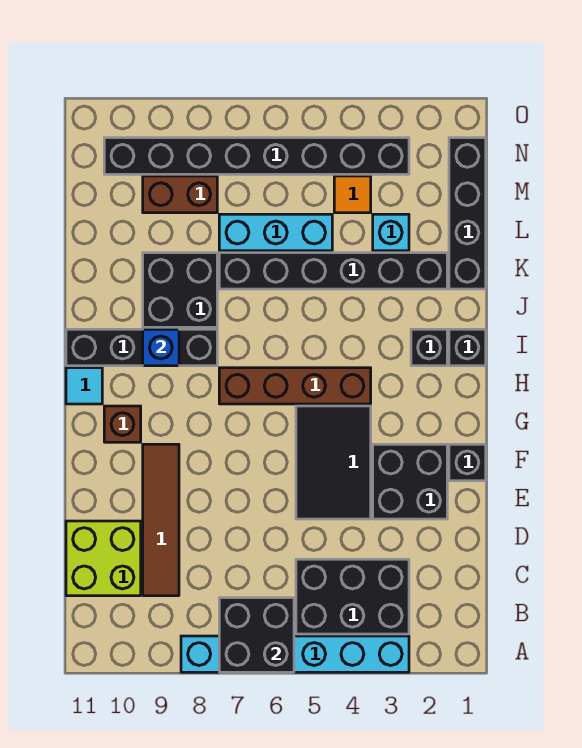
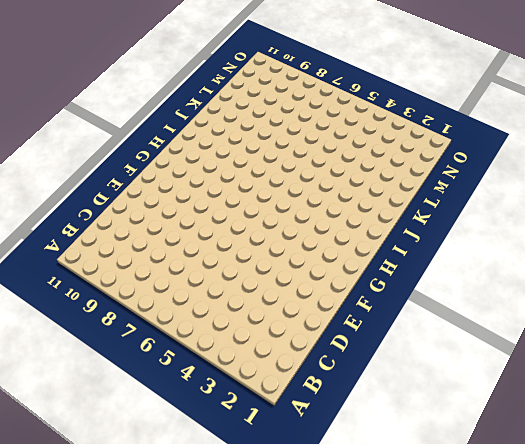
none -> cyan brick A3:A8 level 1
none -> black brick B3:C5 level 1
none -> brown tile C9:F9 level 1

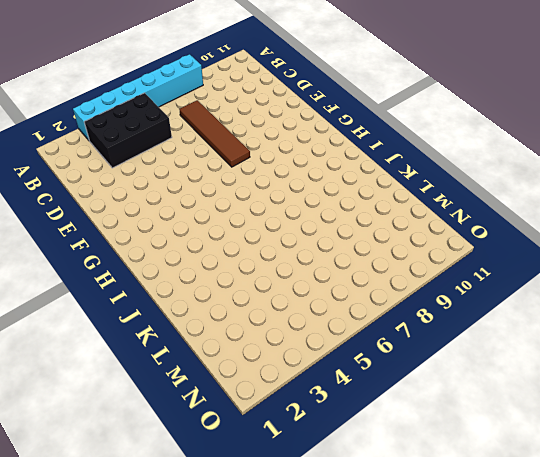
brown tile C7:F7 level 1 -> brown tile C9:F9 level 1
none -> lime brick C10:D11 level 1
none -> black brick E2:F3 level 1
none -> black tile E4:G5 level 1

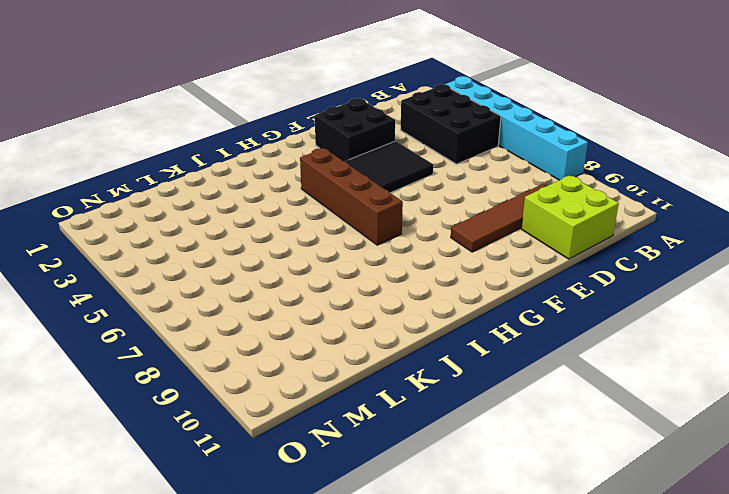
none -> black brick F1 level 1
none -> brown brick G10 level 1
none -> cyan tile H11 level 1

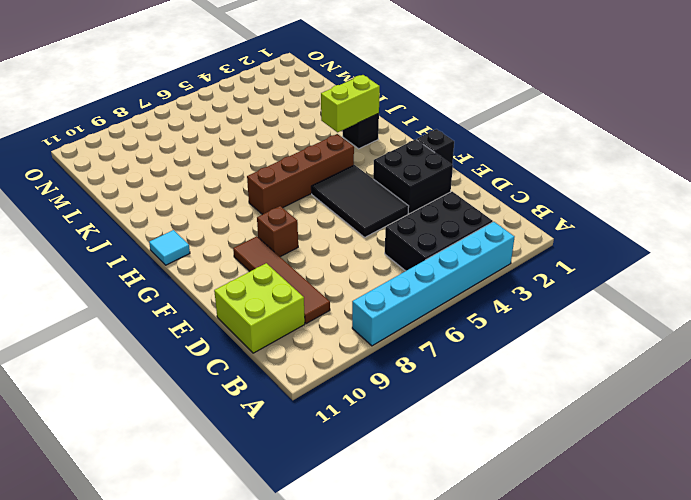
brown brick F8 level 1 -> brown brick G10 level 1
lime brick I2:I3 level 2 -> none
none -> black brick I1 level 1
none -> black brick I8:I11 level 1
none -> black brick J8:K9 level 1

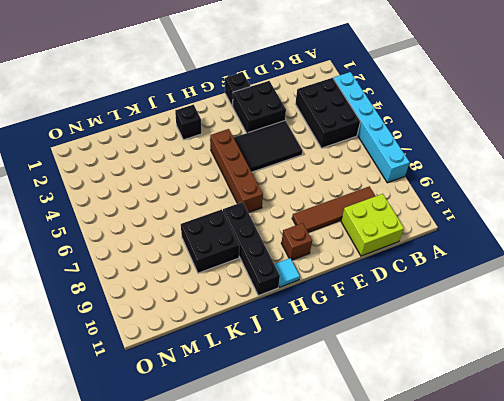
none -> black brick I1 level 1
none -> black brick K1:N1 level 1
none -> black brick K2:K7 level 1

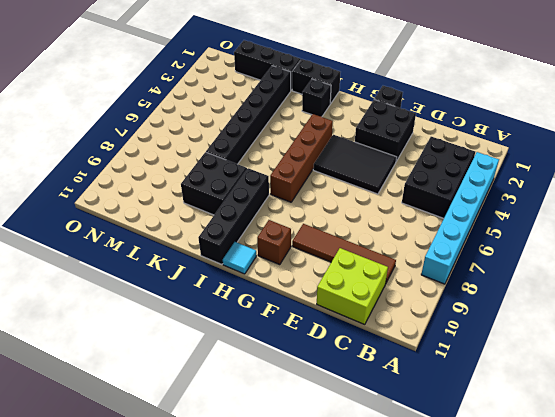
black brick I1:J1 level 1 -> black brick I1 level 1
black brick K1:M1 level 1 -> black brick K1:N1 level 1
none -> cyan brick L3 level 1
none -> cyan brick L5:L7 level 1
none -> orange tile M4 level 1

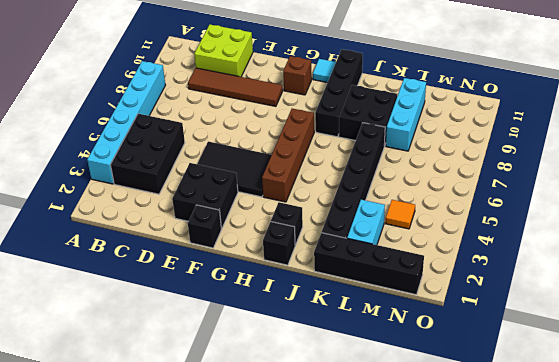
cyan brick L2:L3 level 1 -> cyan brick L3 level 1
cyan brick L8:L10 level 1 -> cyan brick L5:L7 level 1
none -> brown brick M8:M9 level 1
none -> black brick N3:N10 level 1
none -> black brick A6:B7 level 2

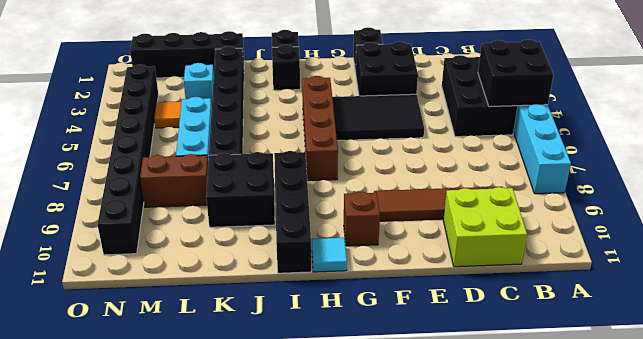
black brick A4:B5 level 2 -> black brick A6:B7 level 2
brown brick L8:M8 level 1 -> brown brick M8:M9 level 1
none -> blue brick I9 level 2

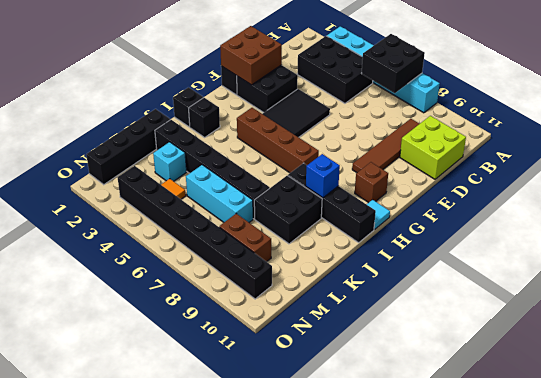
brown brick E1:F2 level 2 -> none

